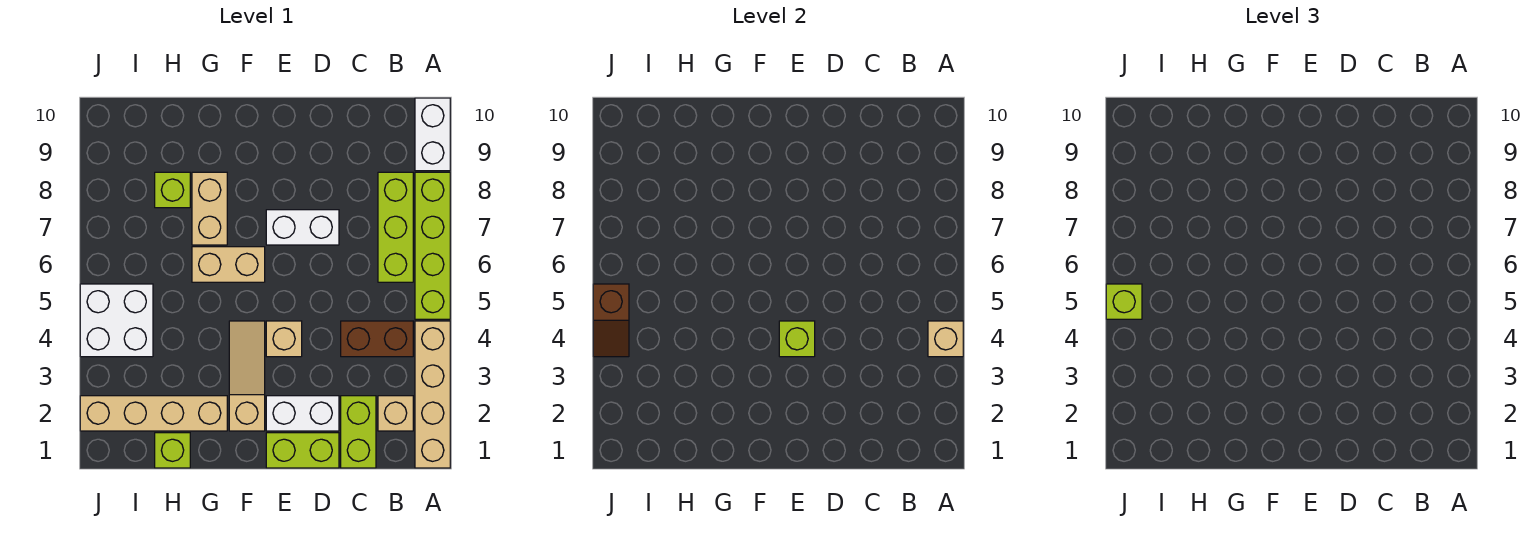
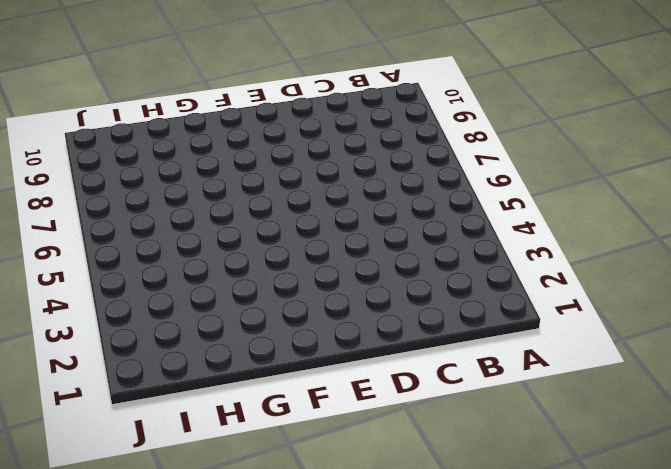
none -> tan brick A1:A4 level 1
none -> lime brick A5:A8 level 1
none -> white brick A9:A10 level 1

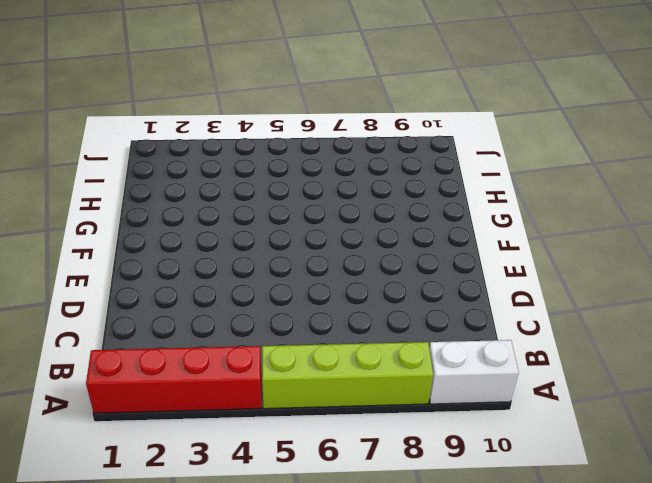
red brick A1:A4 level 1 -> tan brick A1:A4 level 1
none -> tan brick B2 level 1
none -> brown brick B4:C4 level 1
none -> lime brick B6:B8 level 1

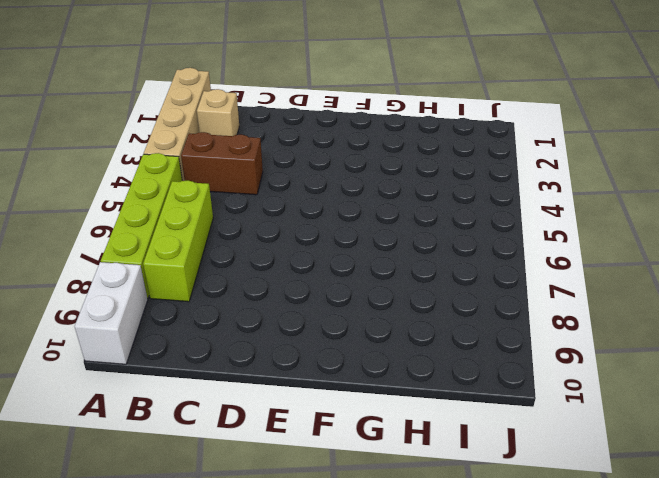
none -> lime brick C1:C2 level 1
none -> lime brick D1:E1 level 1
none -> white brick D2:E2 level 1

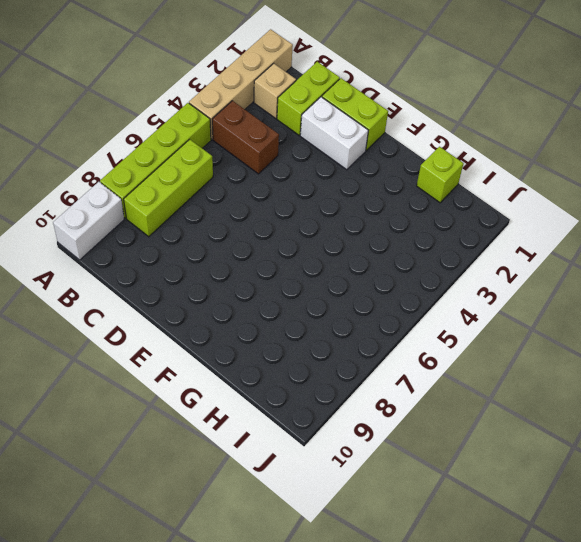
none -> white brick D7:E7 level 1
none -> tan brick E4 level 1
none -> tan slope F2:F4 level 1 top 2

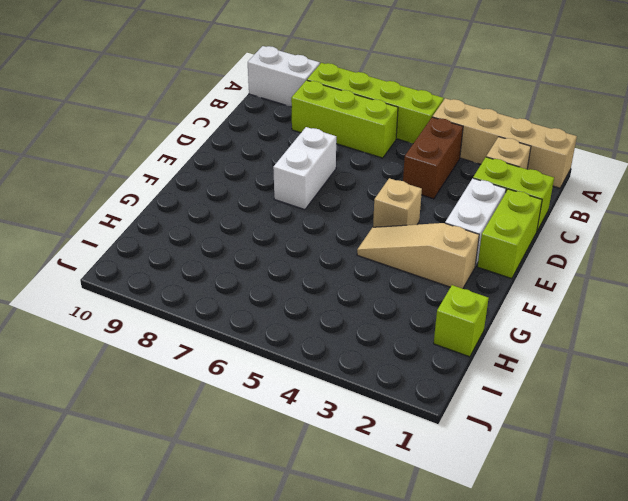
none -> tan brick F6:G6 level 1
none -> tan brick G2:J2 level 1
none -> tan brick G7:G8 level 1

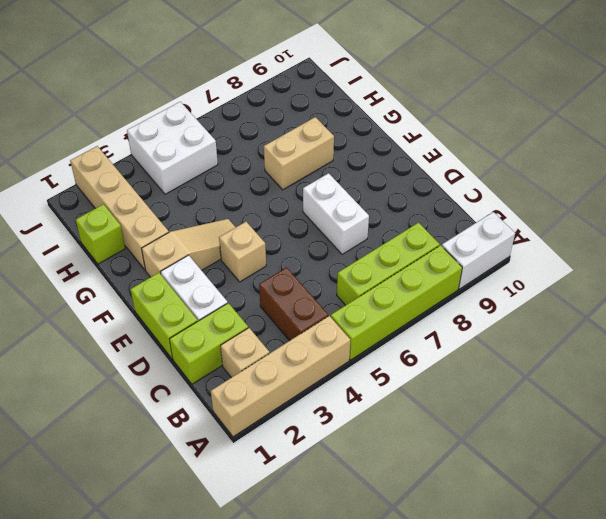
none -> tan brick F6:G6 level 1
none -> lime brick H8 level 1
none -> tan brick A4 level 2

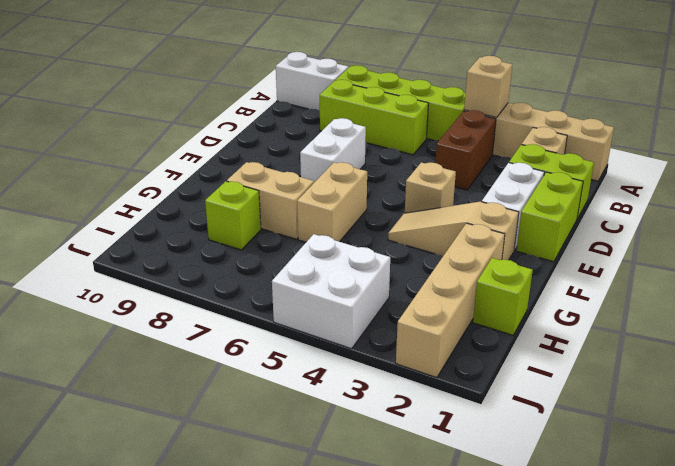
none -> lime brick E4 level 2
none -> brown slope J4:J5 level 2 top 5
none -> lime brick J5 level 3

